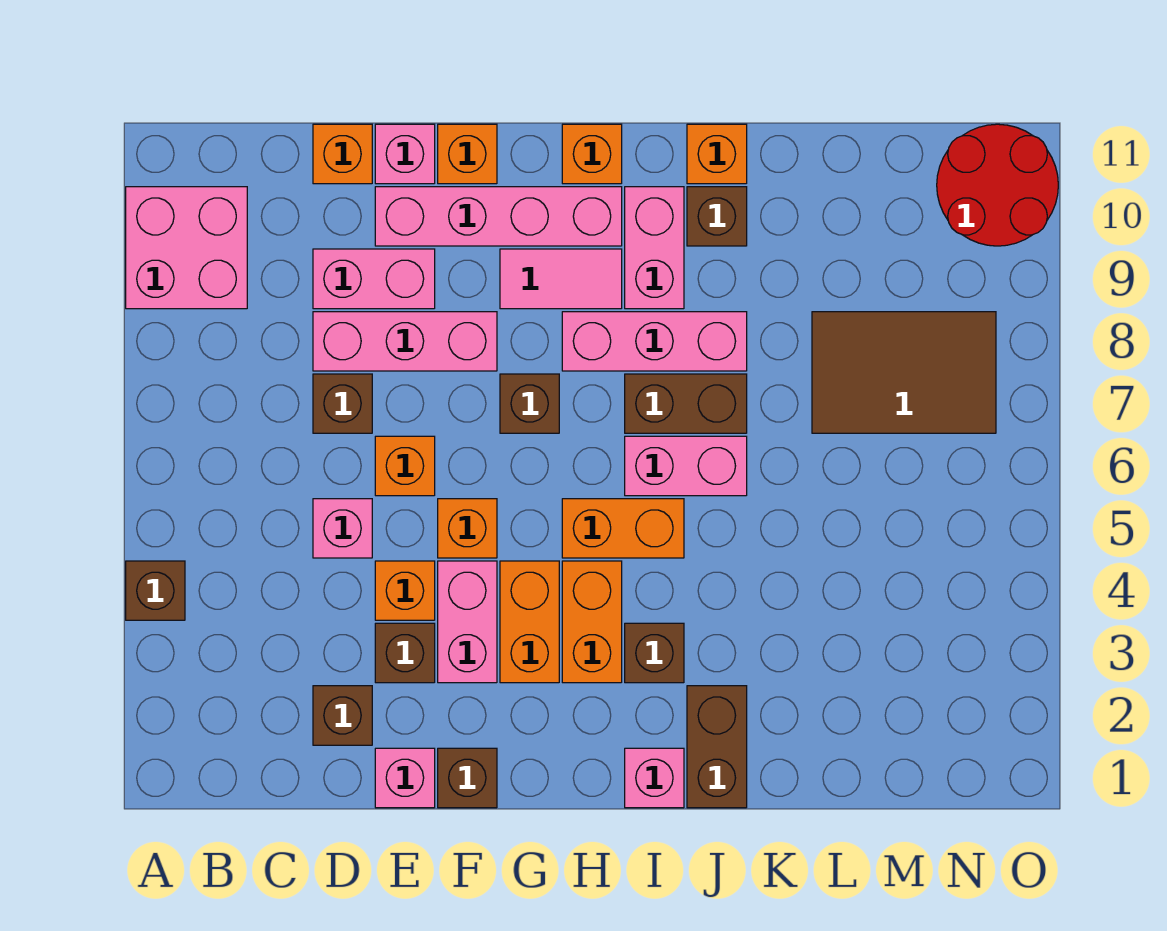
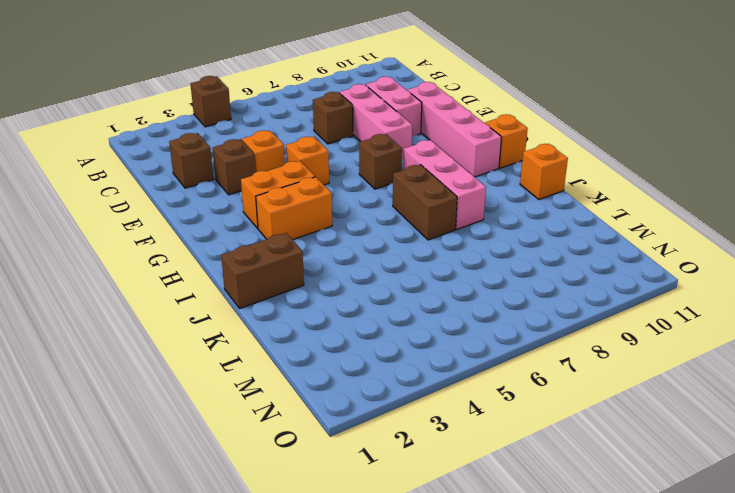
none -> pink brick A9:B10 level 1
none -> pink brick D5 level 1
none -> orange brick D11 level 1
none -> pink brick E1 level 1

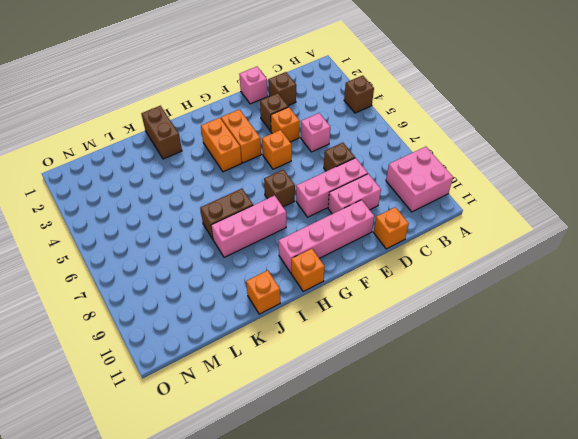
none -> orange brick E6 level 1
none -> pink brick E11 level 1
none -> brown brick F1 level 1
none -> pink brick F3:F4 level 1

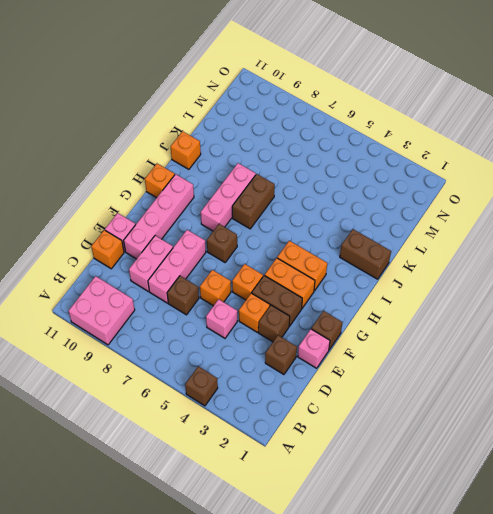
brown brick F3:F4 level 1 -> pink brick F3:F4 level 1
none -> orange brick F11 level 1
none -> pink tile G9:H9 level 1
none -> orange brick H5:I5 level 1
none -> pink brick I1 level 1

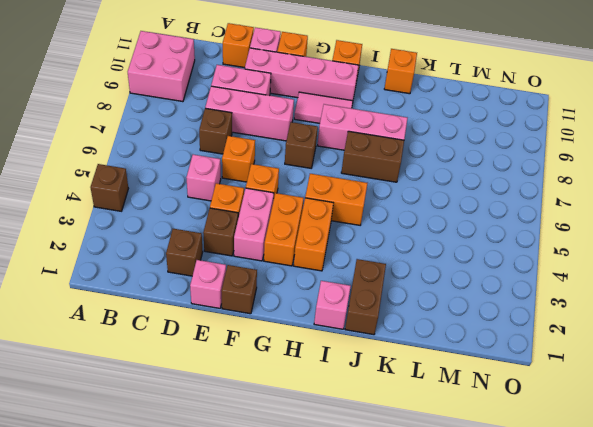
none -> brown brick I3 level 1
none -> pink brick I6:J6 level 1
none -> pink brick I9:I10 level 1
none -> brown brick J10 level 1

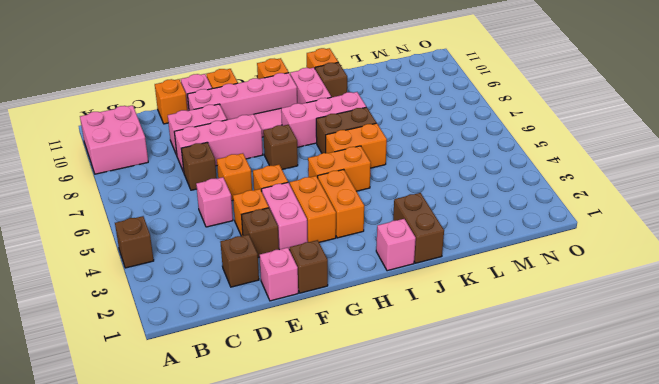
orange brick I6:J6 level 1 -> pink brick I6:J6 level 1
none -> brown brick I3 level 1
none -> brown tile L7:N8 level 1
none -> red round brick N10:O11 level 1

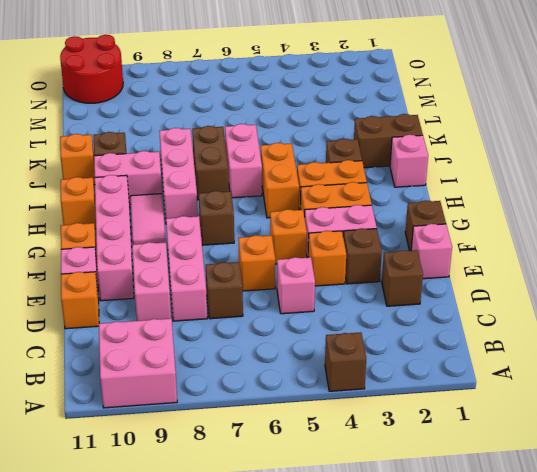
none -> brown tile L7:N8 level 1

